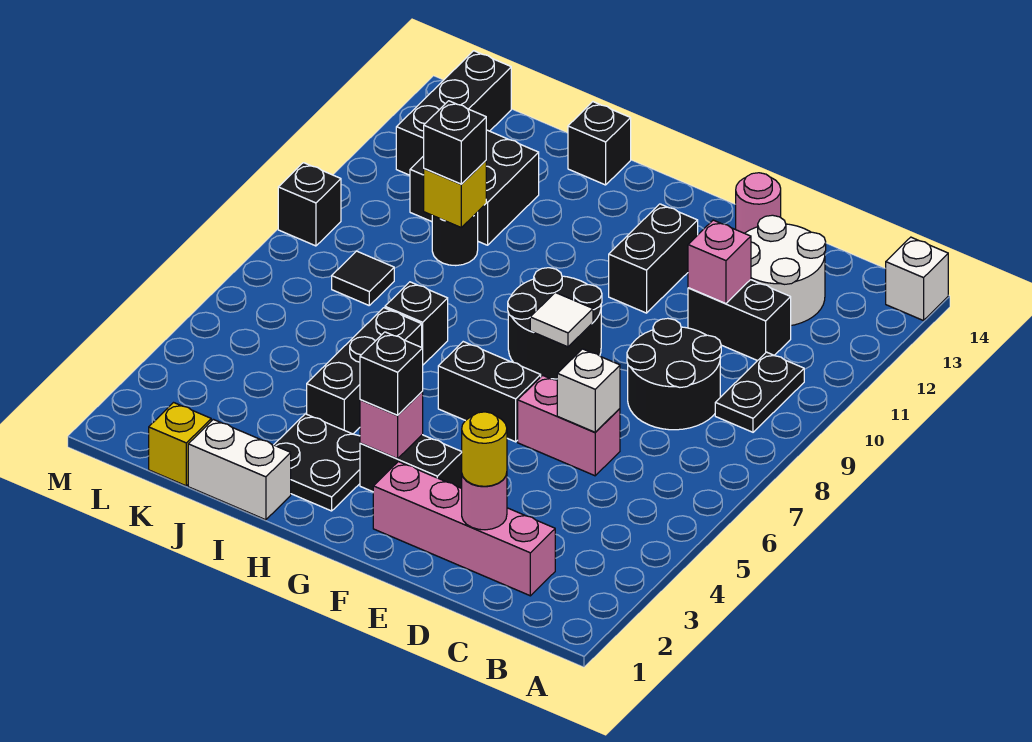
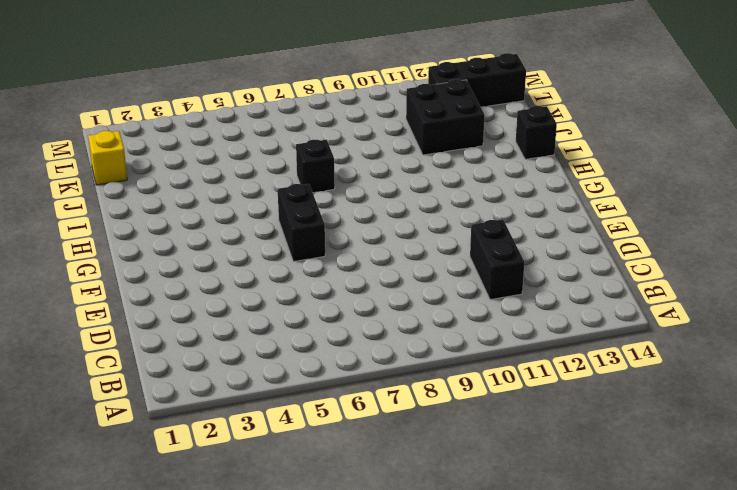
none -> white brick A14 level 1
none -> black plate B9:B10 level 1
none -> pink brick C2:F2 level 1
none -> black round brick C8:D9 level 1

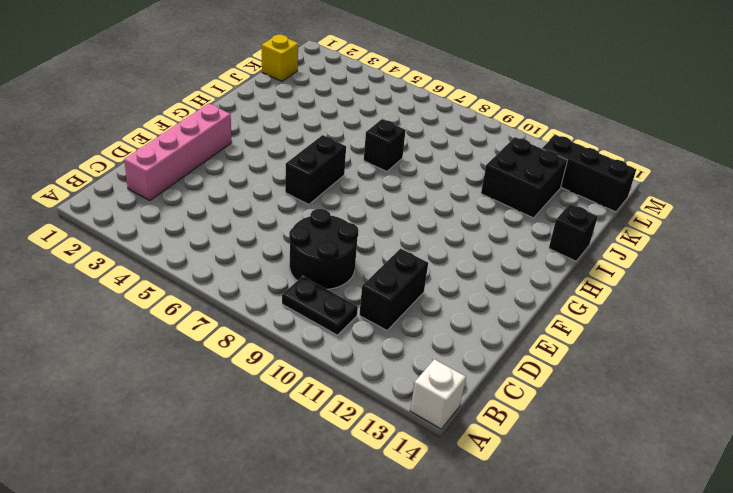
none -> white round brick C12:D13 level 1
none -> pink brick D6:E6 level 1
none -> pink round brick E14 level 1
none -> black brick F3:G3 level 1

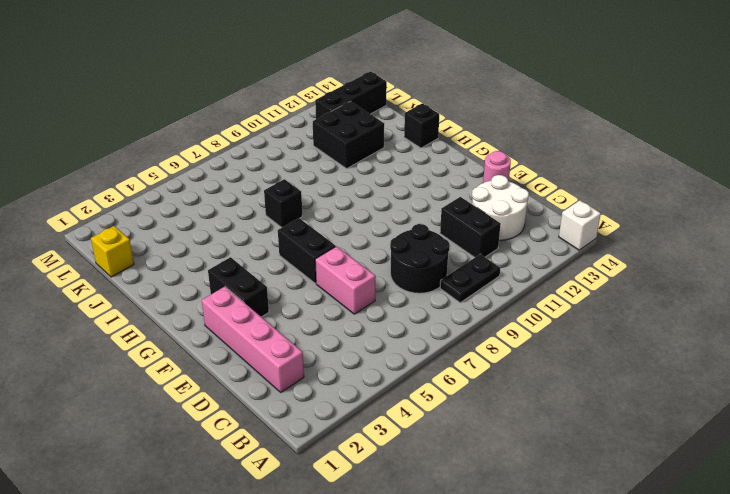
none -> black round brick F8:G9 level 1
none -> black brick F11:F12 level 1
none -> black plate H2:I3 level 1
none -> white brick I1:J1 level 1

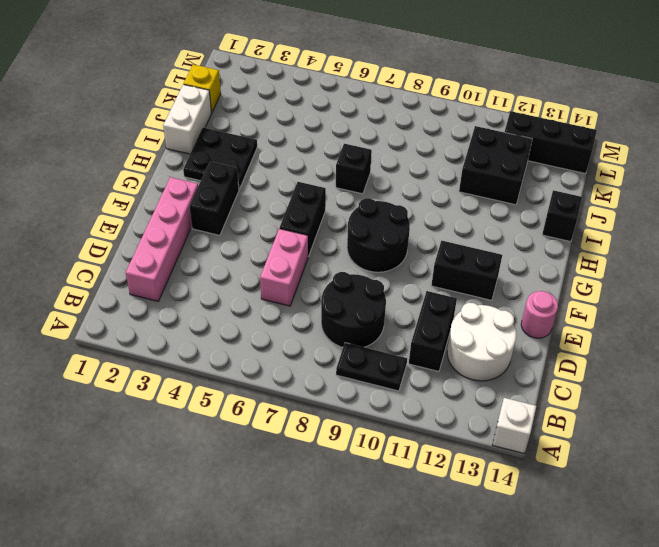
none -> black brick I4:I6 level 1
none -> black round brick J10 level 1
none -> black tile K8 level 1
none -> black brick M9 level 1

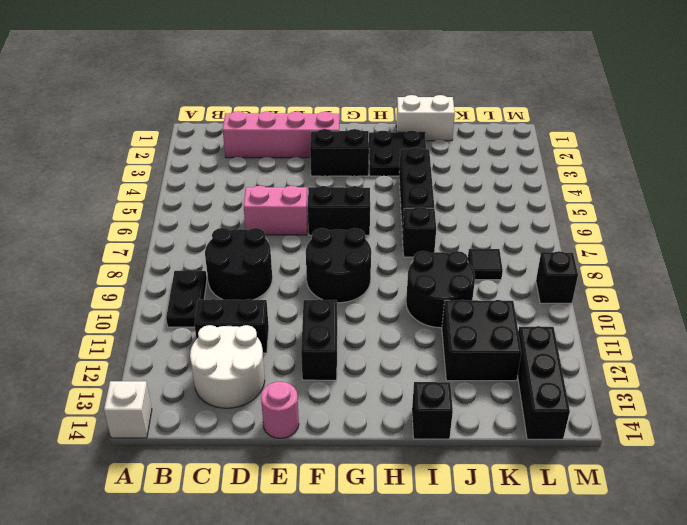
black round brick I9:J10 level 1 -> black round brick J10 level 1
none -> yellow brick K1 level 1
none -> pink round brick D2 level 2
none -> white brick D6 level 2
none -> pink brick D11 level 2

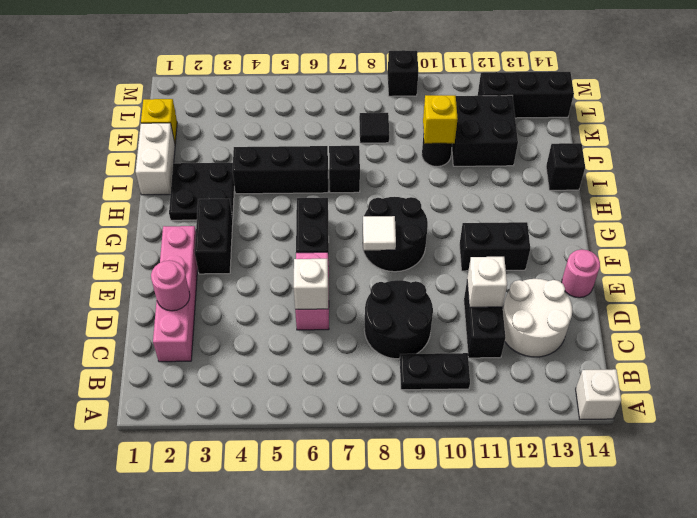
white brick D11 level 2 -> pink brick D11 level 2
none -> pink brick G3 level 2
none -> yellow round brick D2 level 3
none -> black brick G3 level 3
none -> black brick J10 level 3

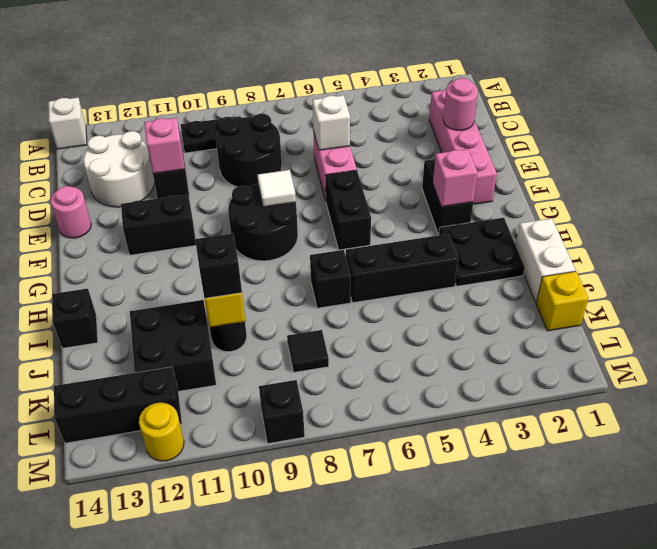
yellow round brick M12 level 1 -> yellow round brick D2 level 3
none -> black brick G3 level 3

